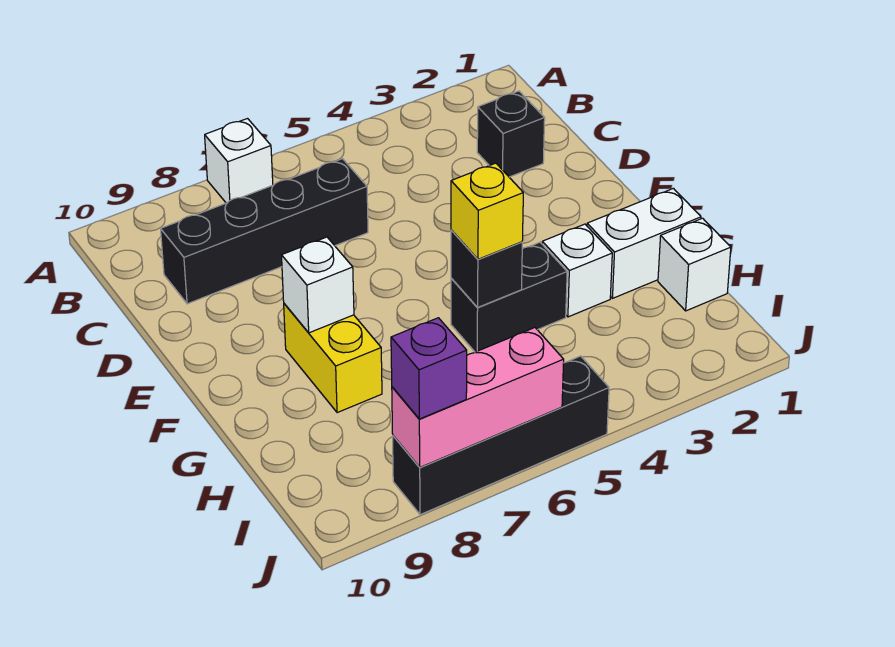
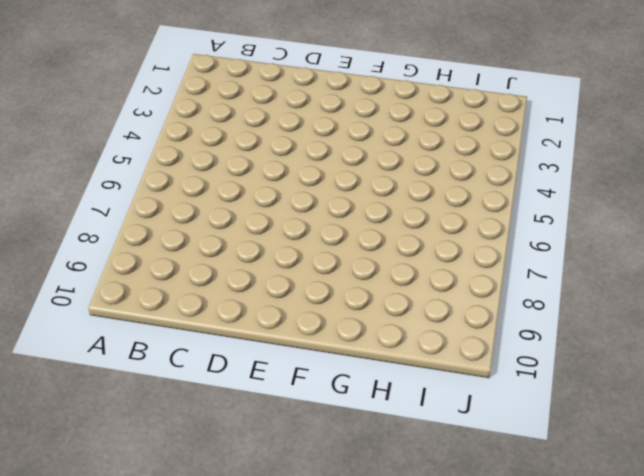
none -> white brick A7 level 1
none -> black brick C2 level 1
none -> black brick C6:C9 level 1

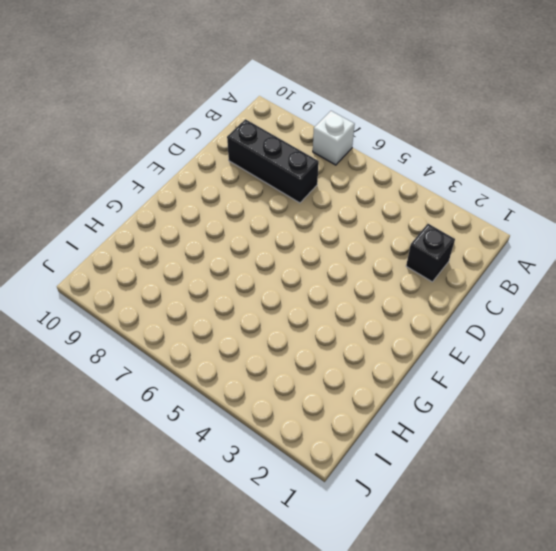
black brick C7:C9 level 1 -> black brick C6:C9 level 1
none -> yellow brick F8:G8 level 1
none -> white brick G1:G2 level 1
none -> white brick G3 level 1

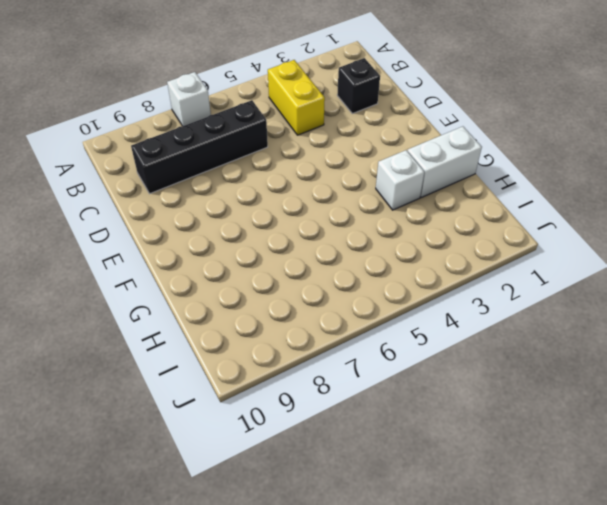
yellow brick B4:C4 level 1 -> yellow brick F8:G8 level 1
none -> black brick G4:G5 level 1
none -> white brick H1 level 1
none -> black brick J5:J8 level 1

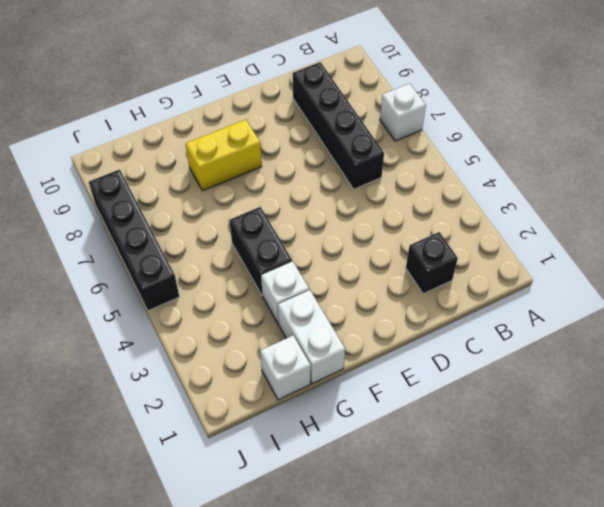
none -> white brick F8 level 2
none -> black brick G5 level 2
none -> pink brick J6:J8 level 2

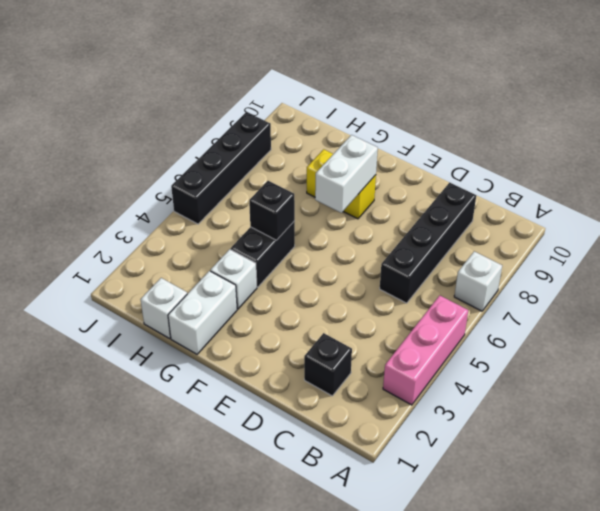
pink brick A3:A5 level 1 -> pink brick J6:J8 level 2
white brick F7:F8 level 2 -> white brick F8 level 2
none -> yellow brick G5 level 3
none -> purple brick J8 level 3

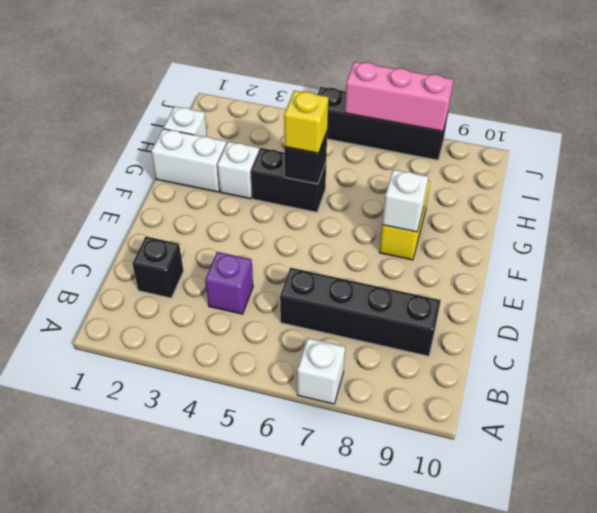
purple brick C4 level 1 -> purple brick J8 level 3

